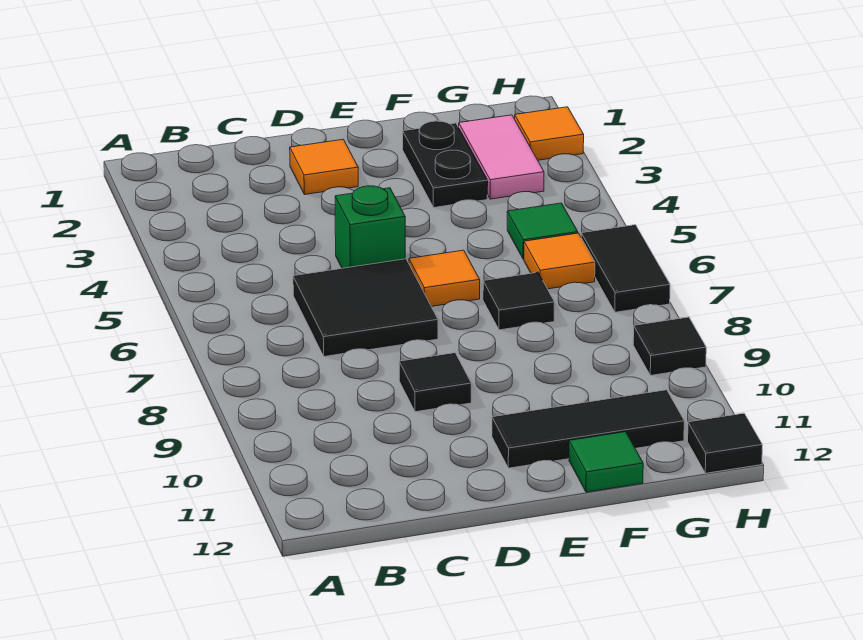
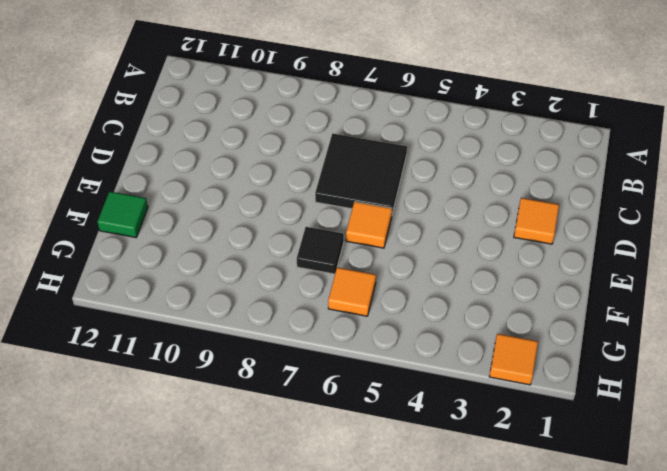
none -> green brick D5 level 1
none -> black tile D9 level 1
none -> black tile E11:G11 level 1

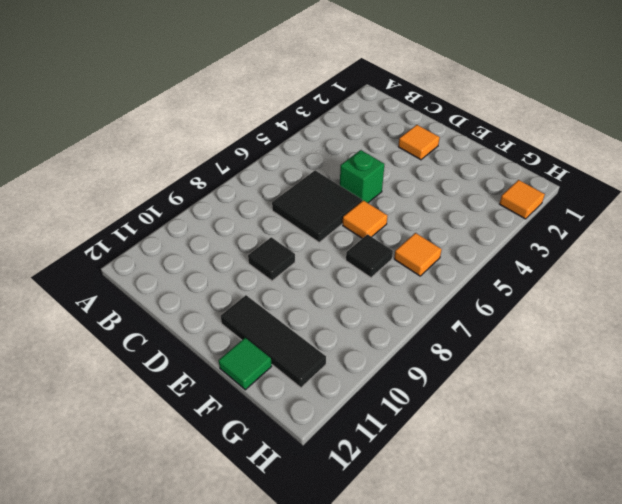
none -> black plate F2:F3 level 1
none -> pink tile G2:G3 level 1
none -> green tile G5 level 1

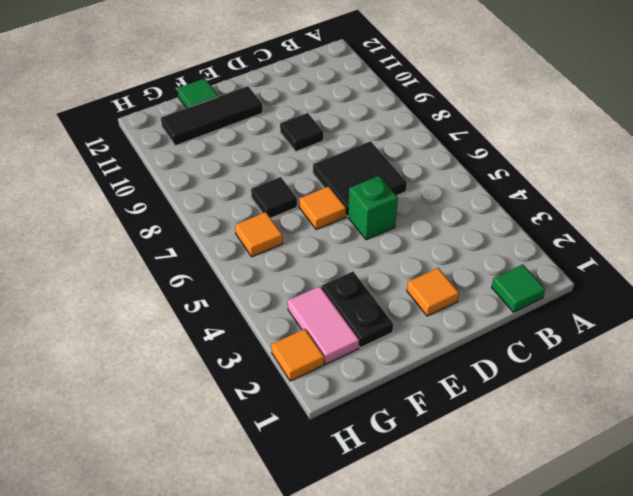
green tile B1 level 1 -> green tile G5 level 1
none -> black tile H6:H7 level 1
none -> black tile H9 level 1
none -> black tile H12 level 1

